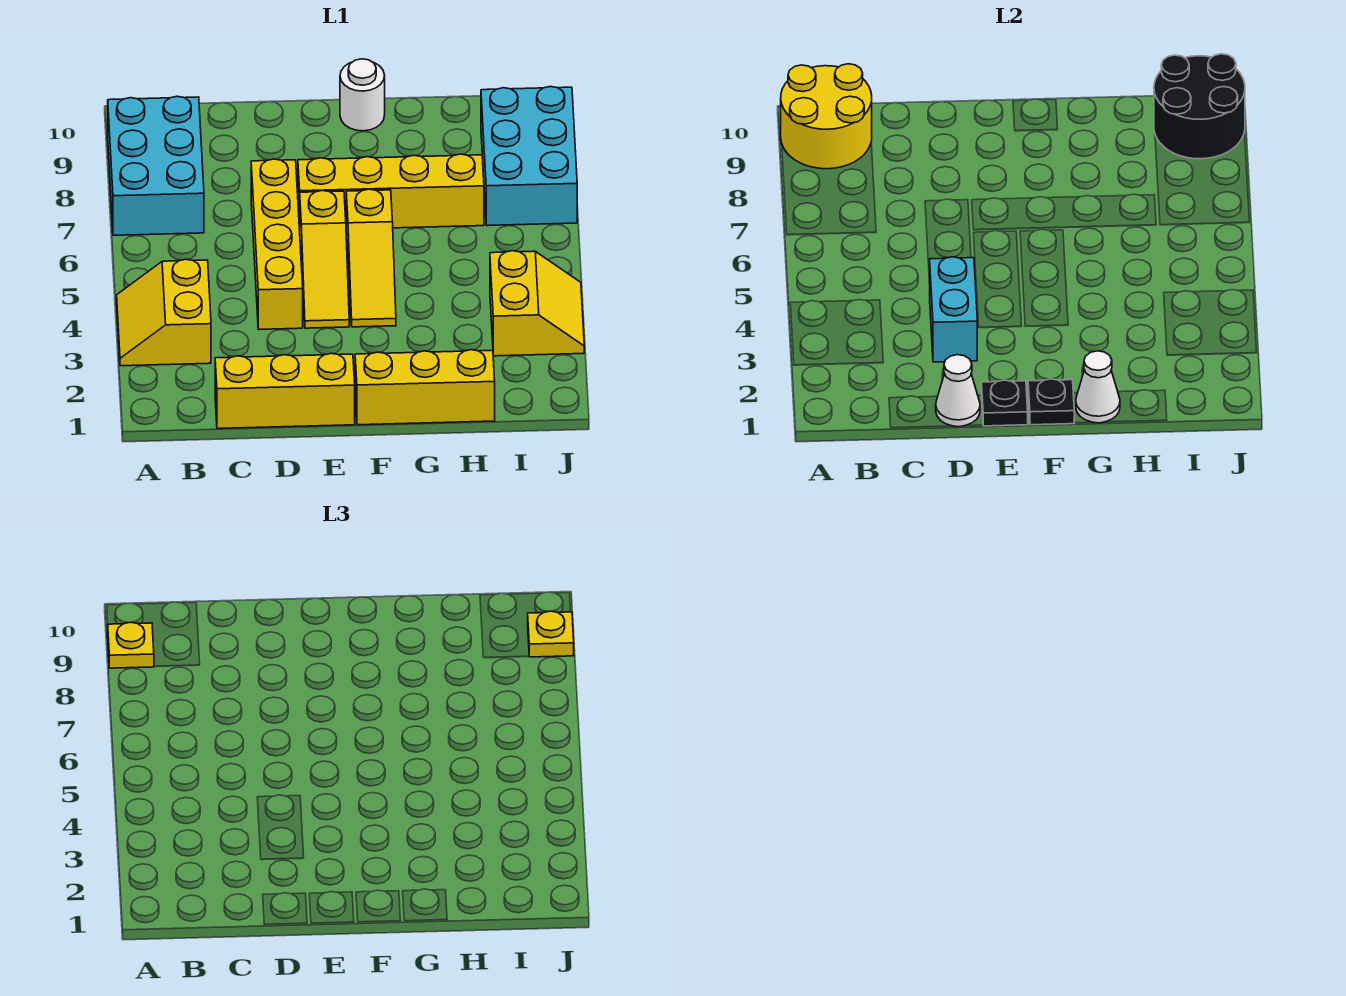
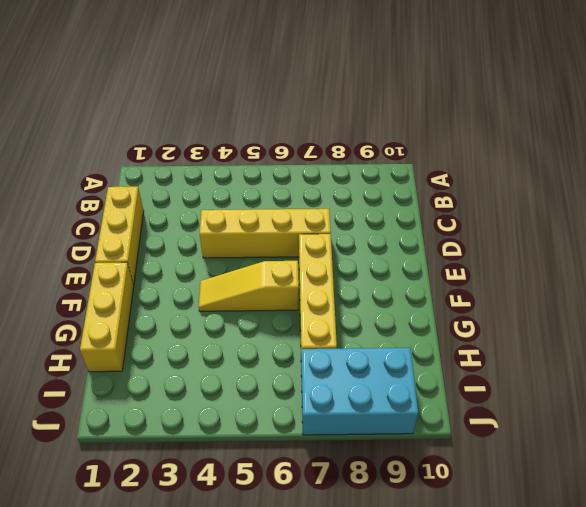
none -> yellow slope A3:B4 level 1 top B
none -> cyan brick A7:B9 level 1
none -> yellow slope E4:E6 level 1 top 6

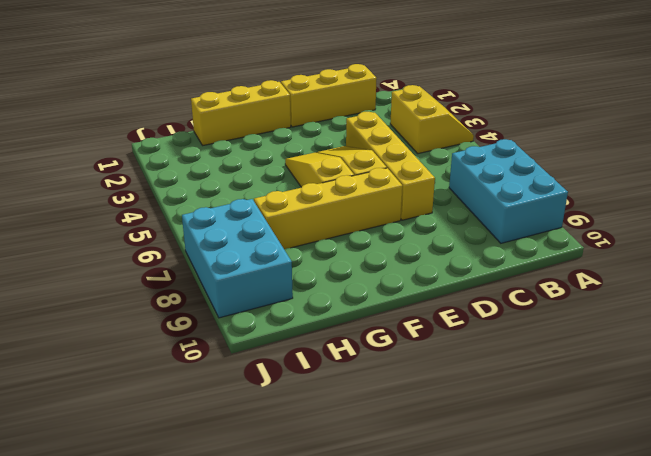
none -> white round brick F10 level 1
none -> yellow slope I3:J4 level 1 top I
none -> yellow round brick A9:B10 level 2

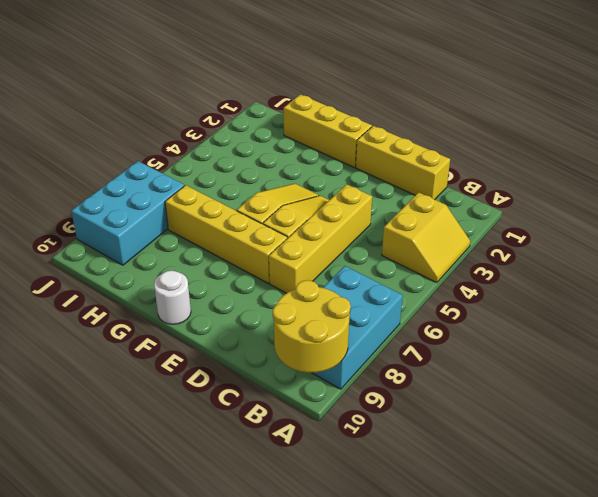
none -> yellow slope I3:J4 level 1 top I
none -> white cone D1 level 2
none -> cyan brick D3:D4 level 2

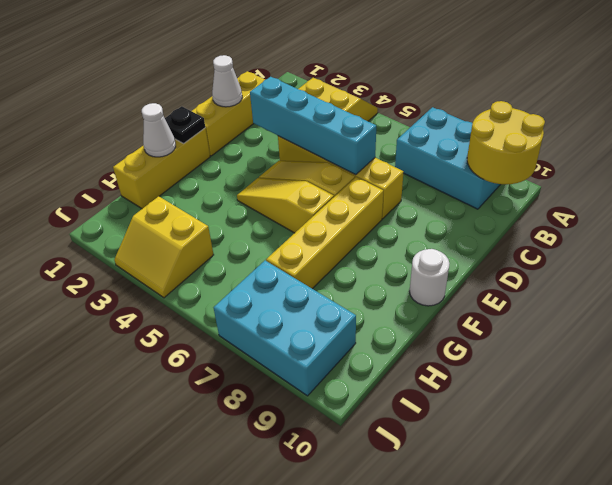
cyan brick D3:D6 level 2 -> cyan brick D3:D4 level 2
none -> black plate E1 level 2
none -> black round brick I9:J10 level 2
none -> yellow plate A9 level 3

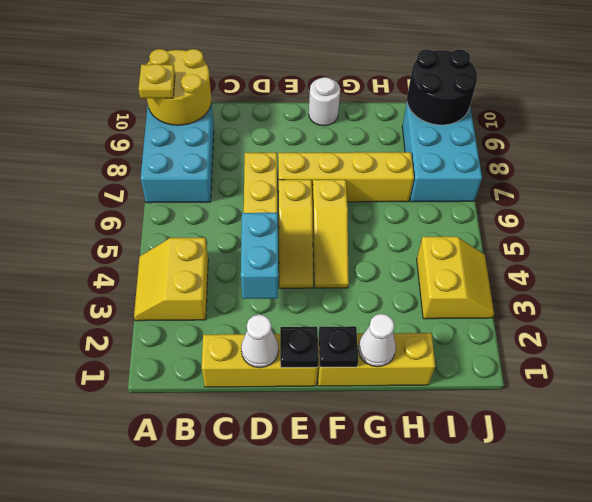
none -> yellow plate J9 level 3

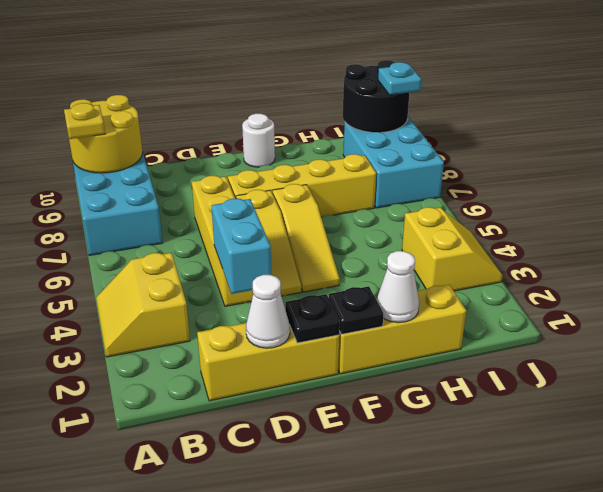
cyan plate J9 level 3 -> yellow plate J9 level 3

